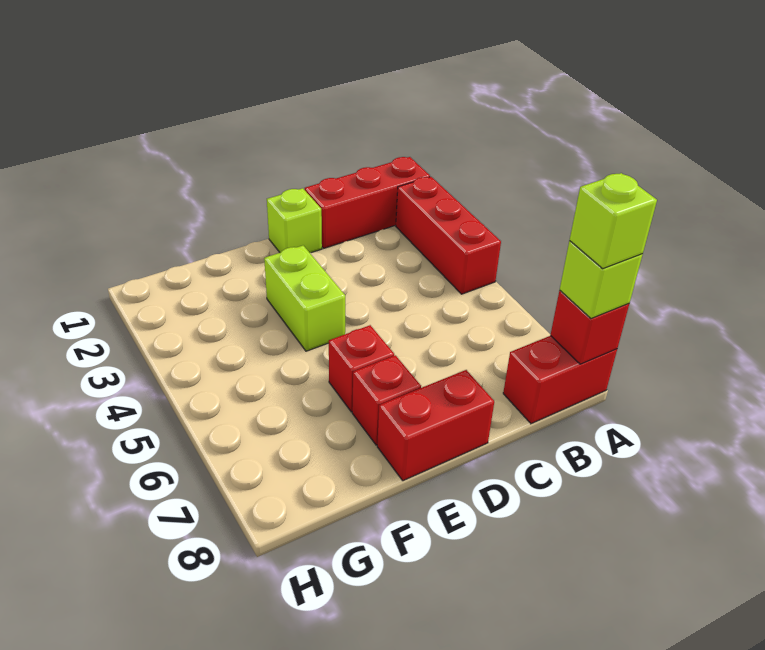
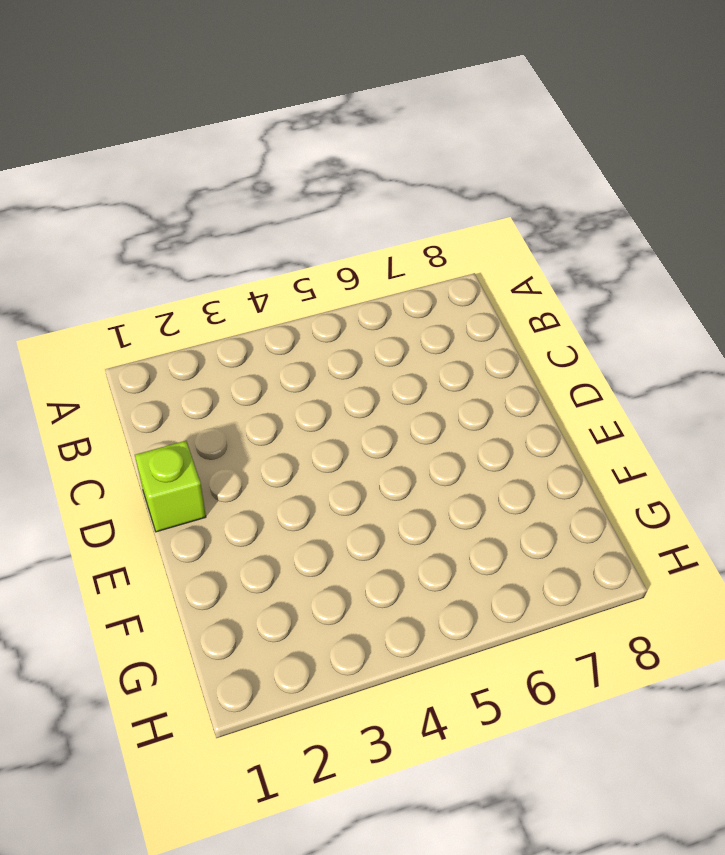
none -> red brick A1:C1 level 1
none -> red brick A2:A4 level 1

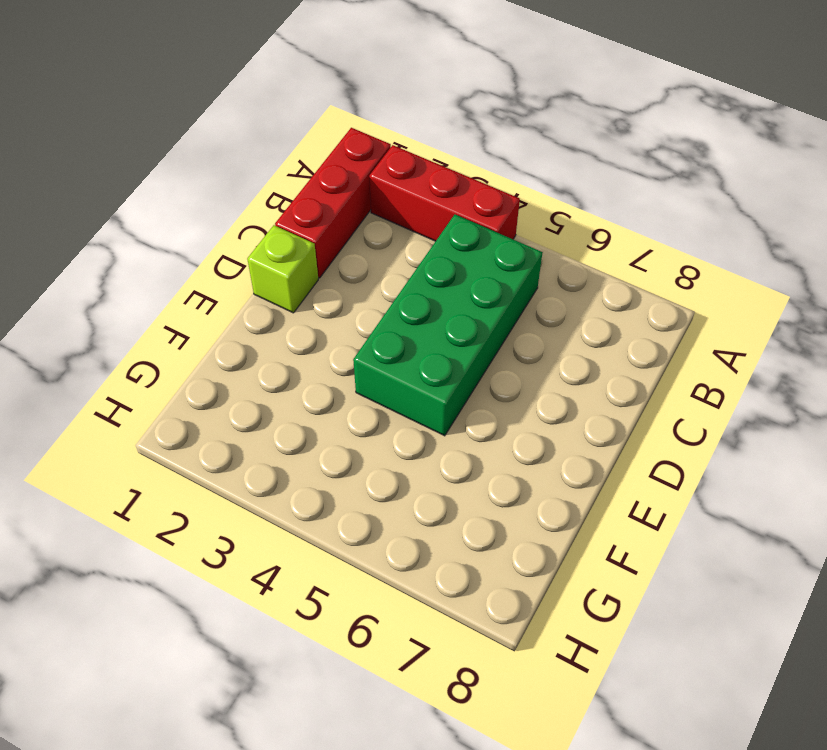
green brick B4:E5 level 1 -> lime brick E3:E4 level 1
none -> red brick A8:B8 level 1
none -> red brick D8:E8 level 1

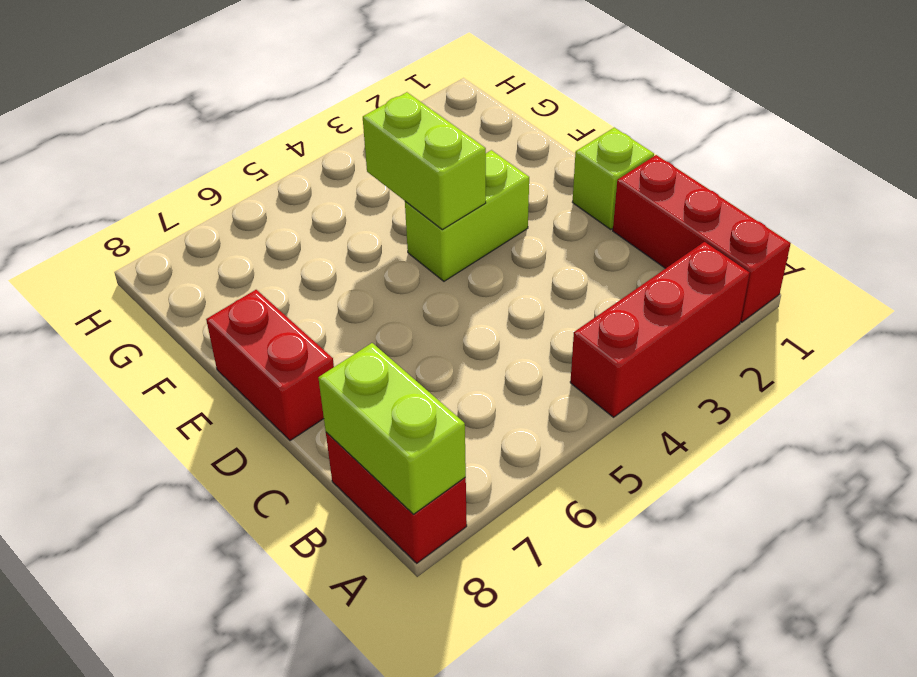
lime brick A8:B8 level 2 -> red brick A8 level 2
lime brick E4:F4 level 2 -> none
none -> red brick E6 level 1
none -> red brick E7 level 1

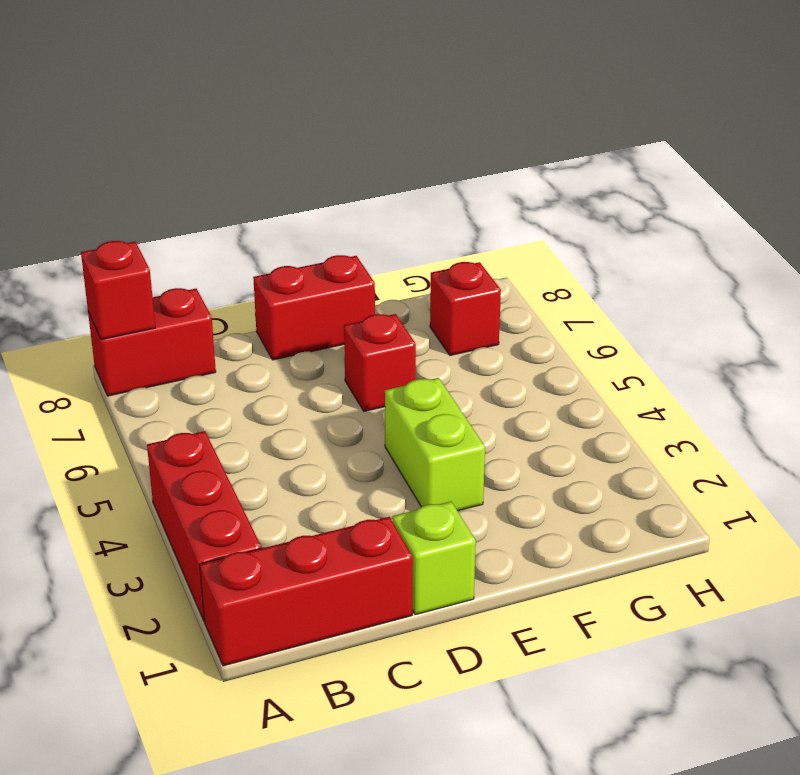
red brick G7 level 1 -> red brick E7 level 1
none -> lime brick A8 level 3
none -> lime brick A8 level 4

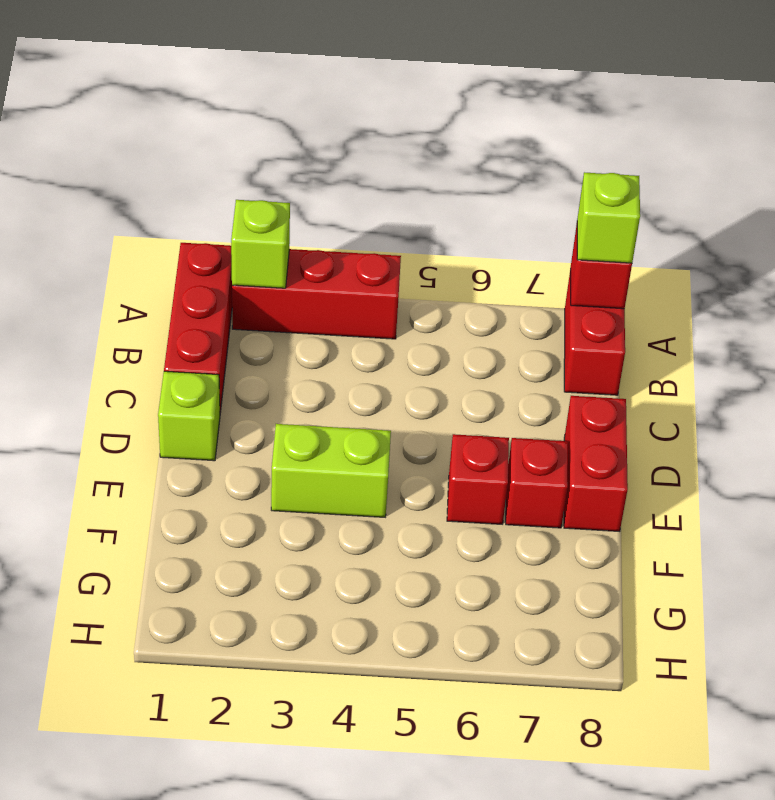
lime brick A2 level 2 -> lime brick A8 level 4

